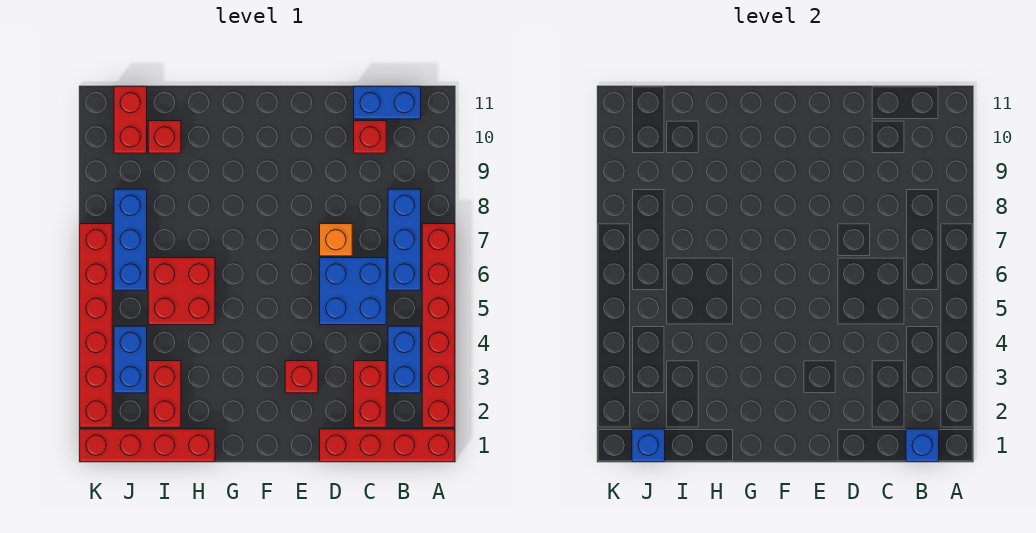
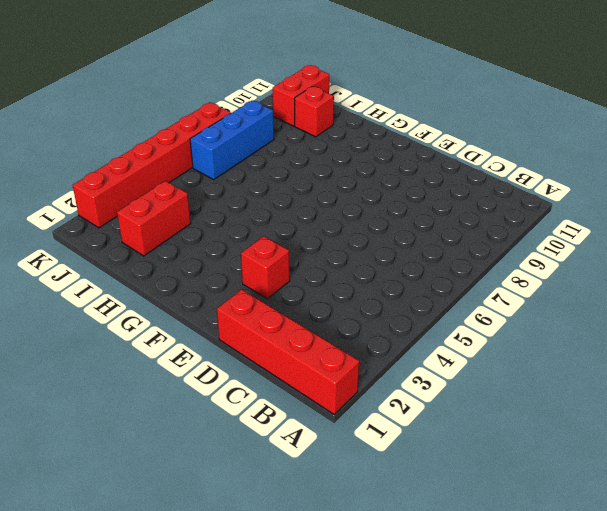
none -> red brick A2:A7 level 1
none -> blue brick B3:B4 level 1
none -> blue brick B6:B8 level 1

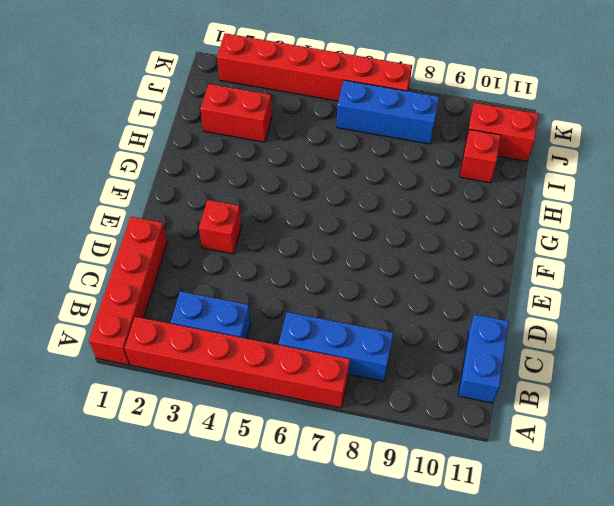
none -> red brick C2:C3 level 1
none -> blue brick C5:D6 level 1
none -> red brick C10 level 1

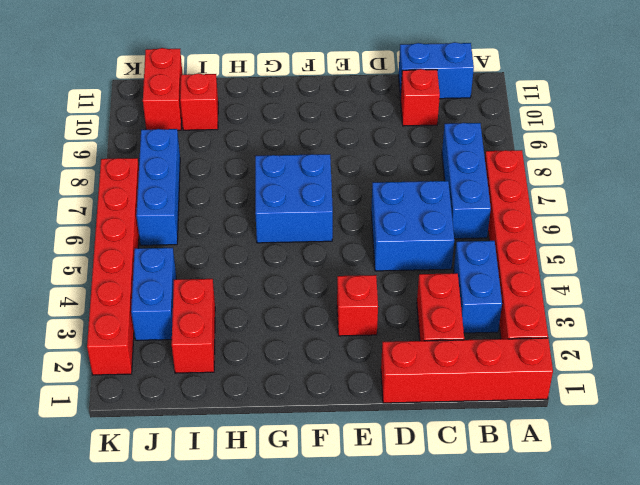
blue brick F6:G7 level 1 -> none
none -> orange brick D7 level 1
none -> red brick H1:K1 level 1
none -> red brick H5:I6 level 1

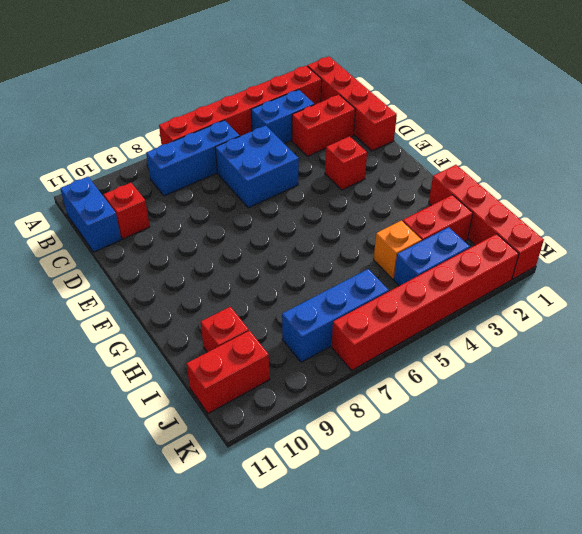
orange brick I4 level 1 -> orange brick D7 level 1
none -> red brick H5:I6 level 1
none -> blue brick B1 level 2
none -> blue brick J1 level 2

